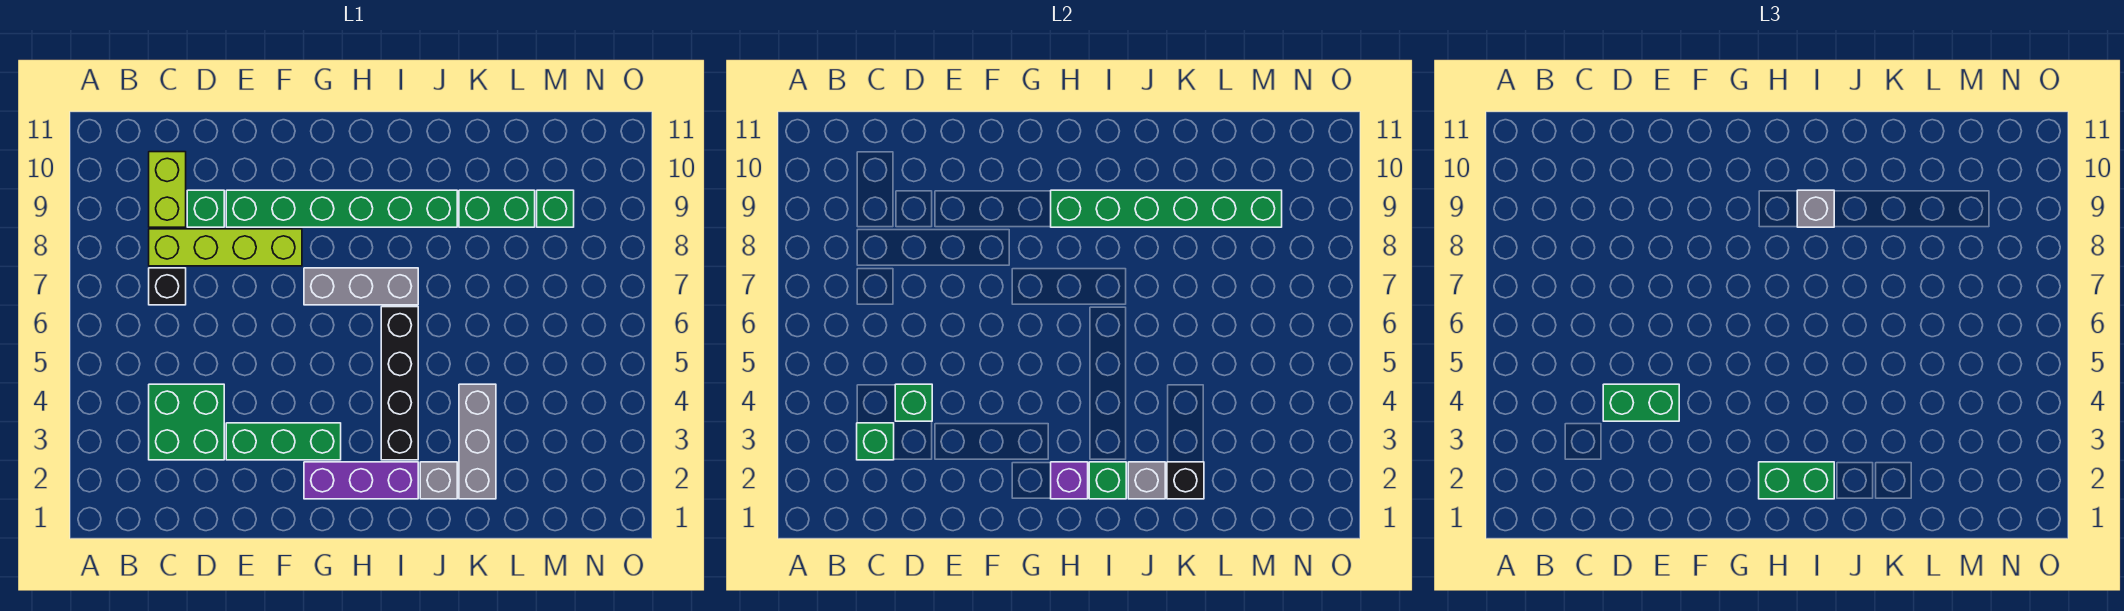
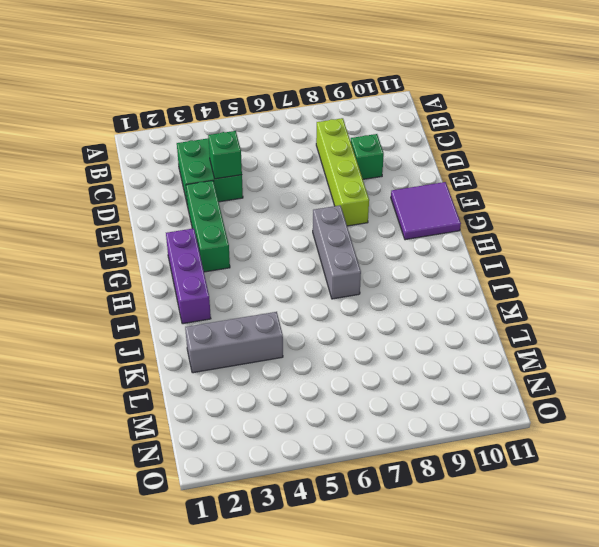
purple tile F10:G11 level 1 -> none
none -> black brick C7 level 1
none -> lime brick C9:C10 level 1
none -> green brick E9:J9 level 1

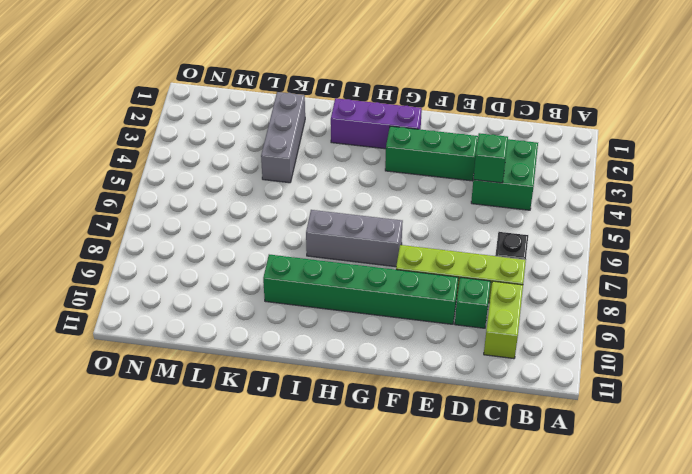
none -> black brick I3:I6 level 1
none -> grey brick J2 level 1
none -> green brick K9:L9 level 1

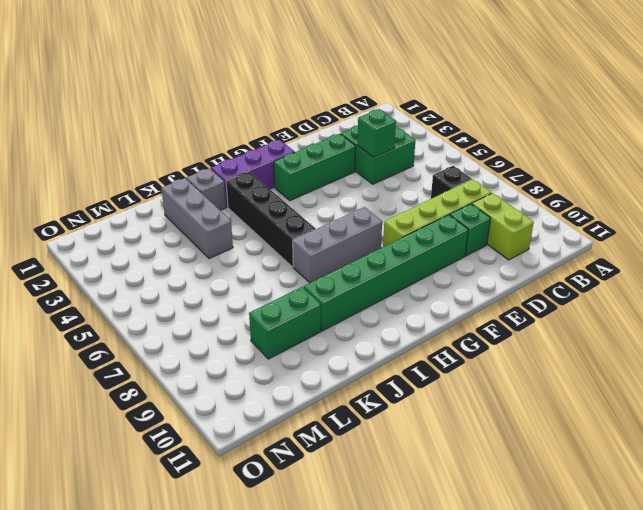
none -> green brick M9 level 1
none -> green brick C3 level 2
none -> purple brick H2 level 2

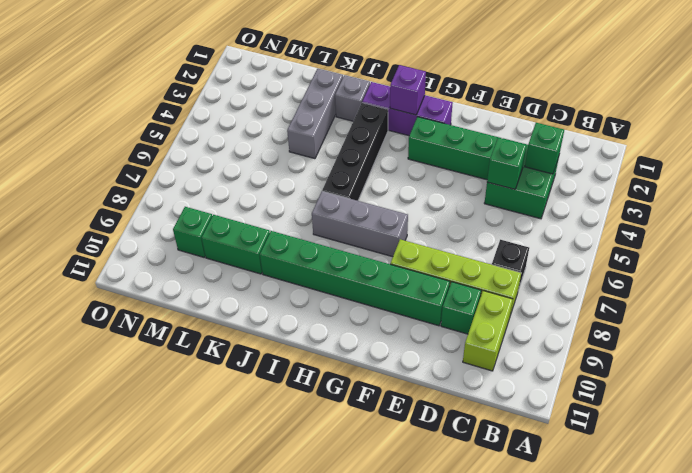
none -> green brick H9:M9 level 2
none -> green brick I2 level 2
none -> grey brick J2 level 2

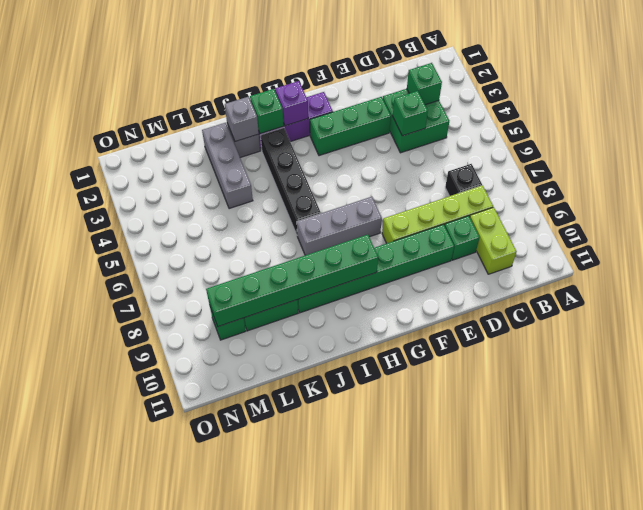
none -> black brick K2 level 2
none -> green brick D4:E4 level 3
none -> green brick H2:I2 level 3

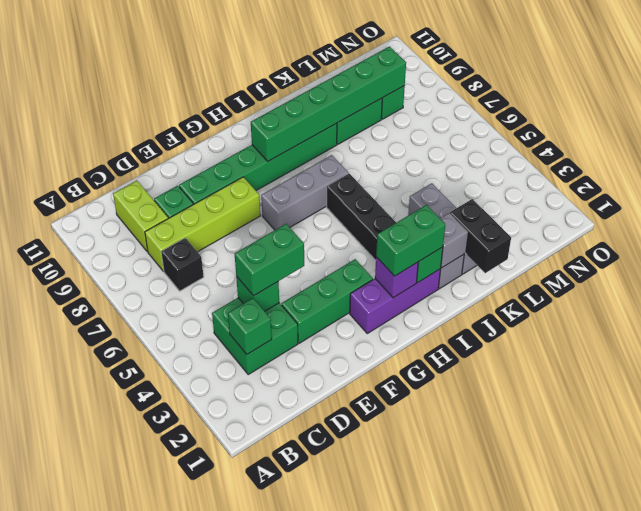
black brick K1:K2 level 2 -> black brick K2 level 2
none -> grey brick I9 level 3

